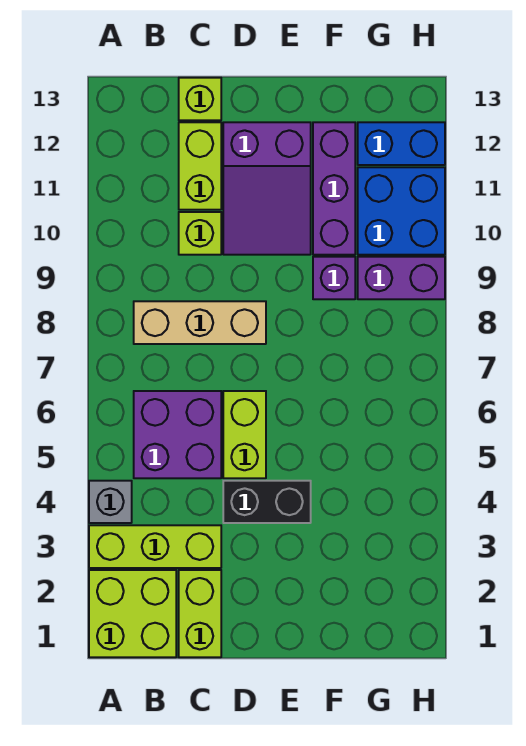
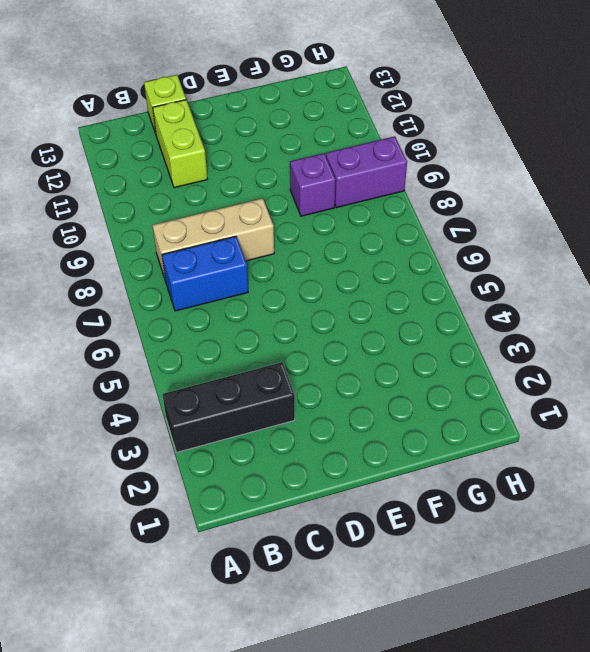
black brick A3:C3 level 1 -> lime brick A3:C3 level 1
blue brick B7:C7 level 1 -> blue brick G12:H12 level 1
none -> lime brick A1:B2 level 1
none -> grey brick A4 level 1
none -> purple brick B5:C6 level 1

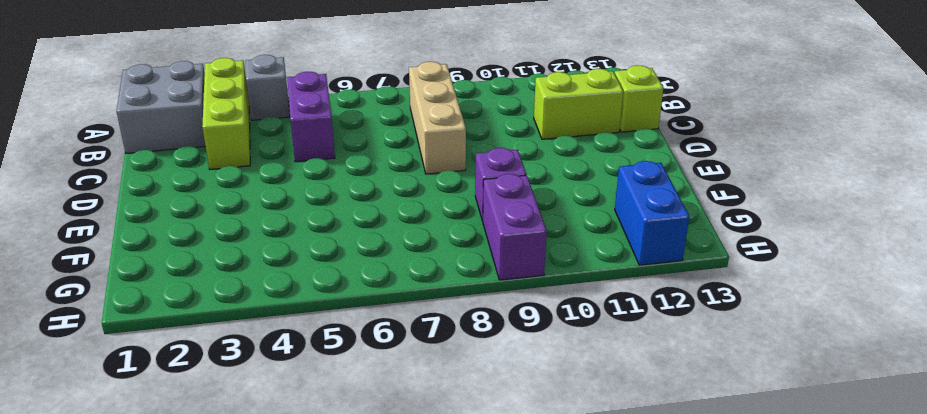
grey brick A1:B2 level 1 -> lime brick A1:B2 level 1
purple brick B5:C5 level 1 -> purple brick B5:C6 level 1
none -> lime brick C1:C2 level 1
none -> lime brick C10 level 1
none -> black brick D4:E4 level 1

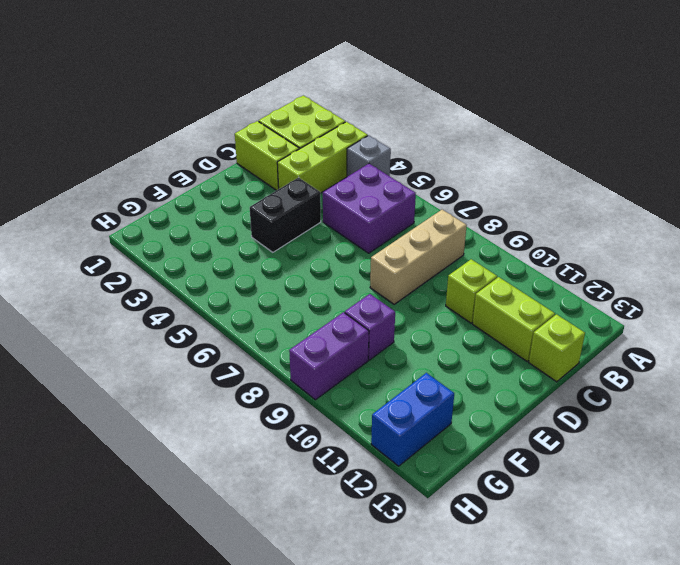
none -> lime brick D5:D6 level 1
none -> purple slope D10:E12 level 1 top 12
none -> purple brick F10:F12 level 1

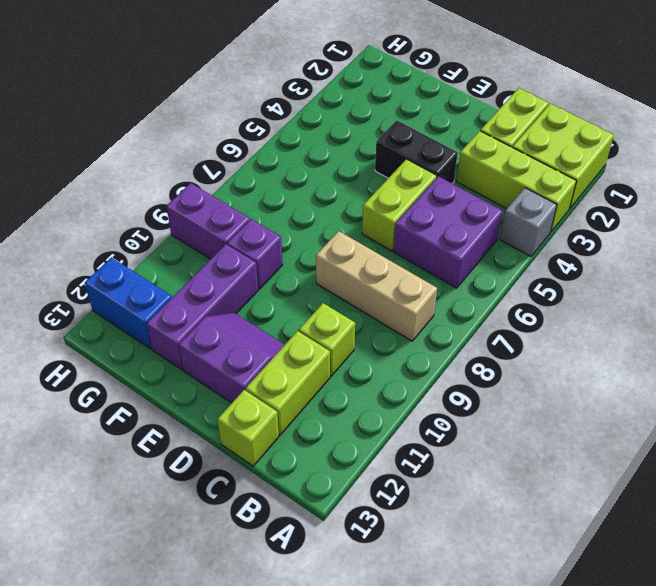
purple slope D11:E12 level 1 top 12 -> purple slope D10:E12 level 1 top 12
none -> blue brick G10:H11 level 1

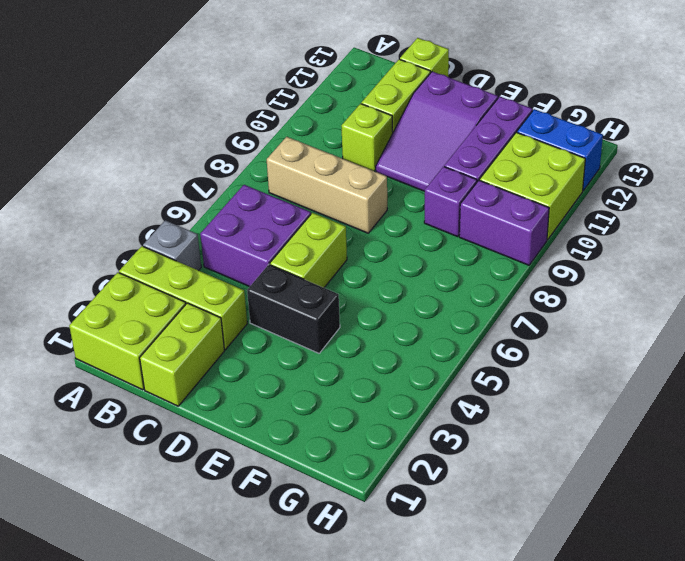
lime brick G10:H11 level 1 -> blue brick G10:H11 level 1

